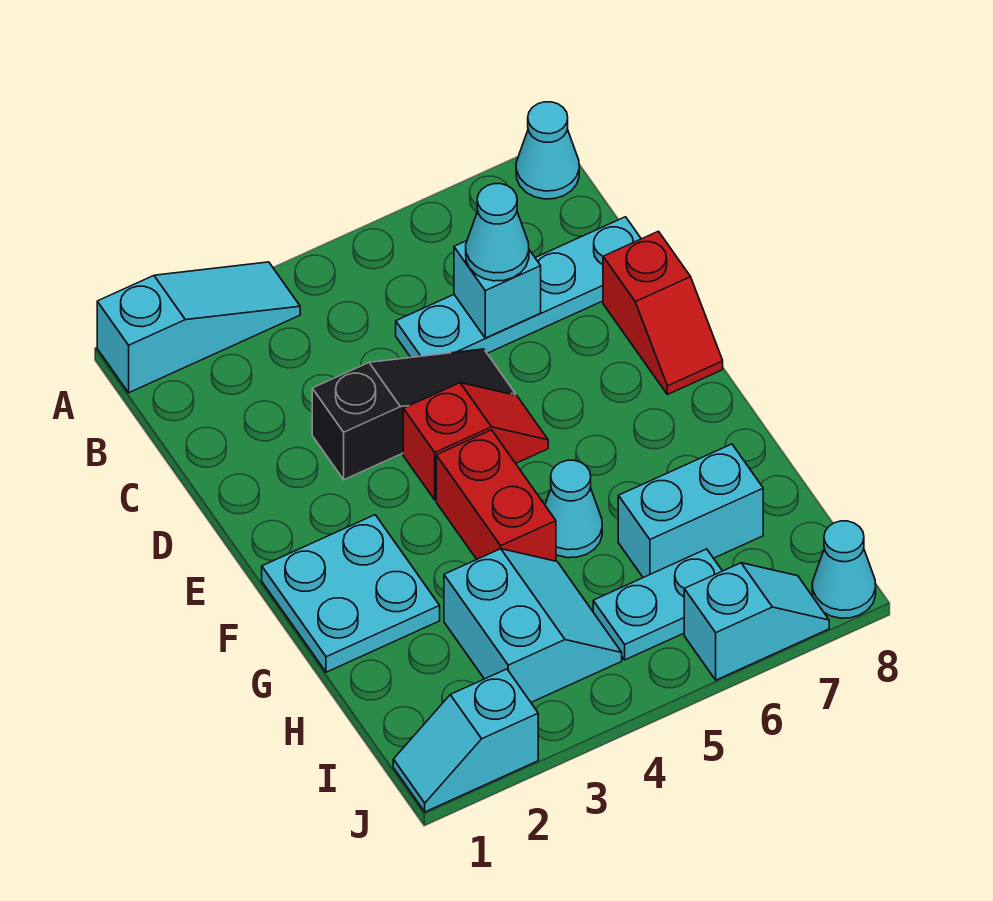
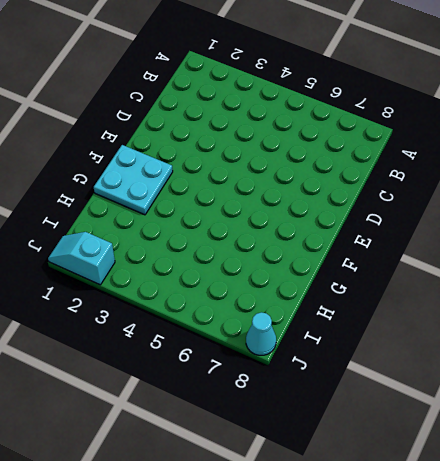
none -> cyan slope A1:A3 level 1 top 1
none -> cyan cone A8 level 1
none -> cyan plate C5:C8 level 1

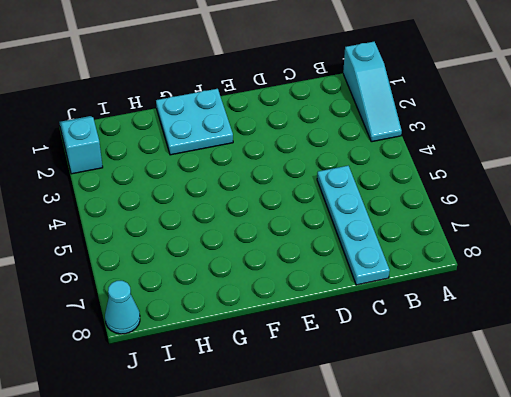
none -> cyan cone A8 level 1
none -> black slope D3:D5 level 1 top 3
none -> red slope D8:E8 level 1 top D

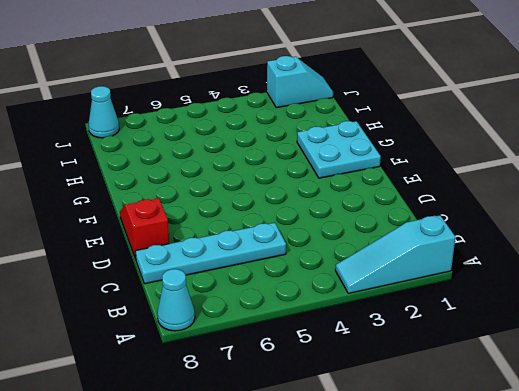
none -> black slope D3:D5 level 1 top 3
none -> red slope E4:E5 level 1 top 4
none -> red brick F4:G4 level 1

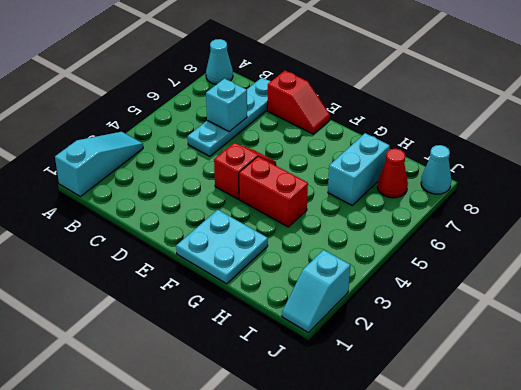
red cone I7 level 1 -> none
none -> black slope D3:D5 level 1 top 3
none -> cyan cone G5 level 1
none -> cyan slope H3:I4 level 1 top 3

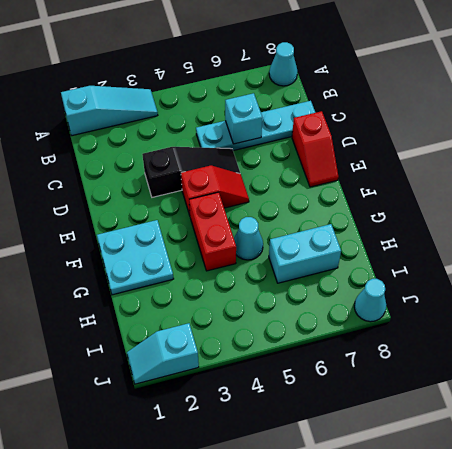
none -> cyan slope H3:I4 level 1 top 3
none -> cyan plate I5:I6 level 1
none -> cyan slope J6:J7 level 1 top 6

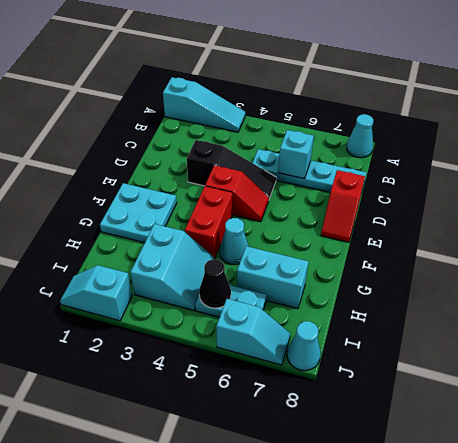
black cone I5 level 2 -> none
none -> cyan cone C6 level 3

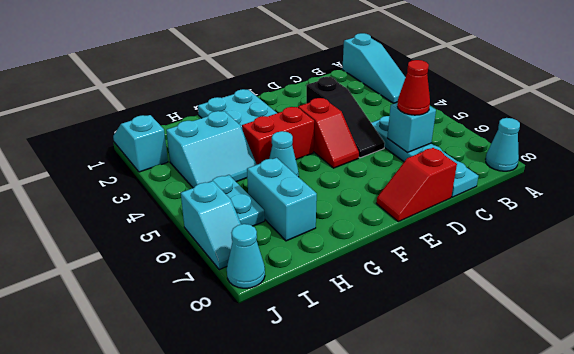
red cone C6 level 3 -> cyan cone C6 level 3

